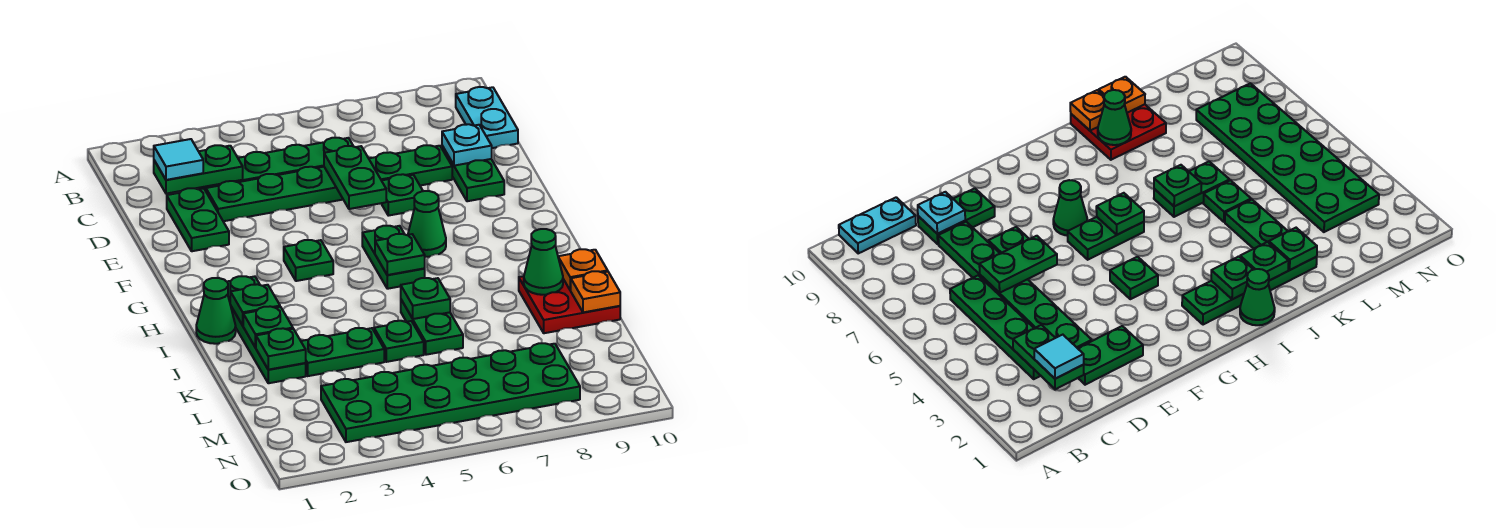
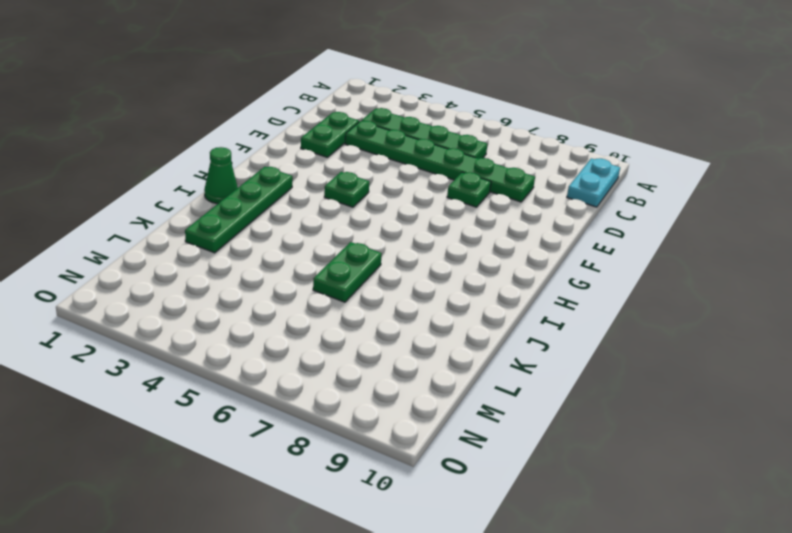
none -> green plate D9:E9 level 1
none -> green plate G6:H6 level 1
none -> green cone G7 level 1

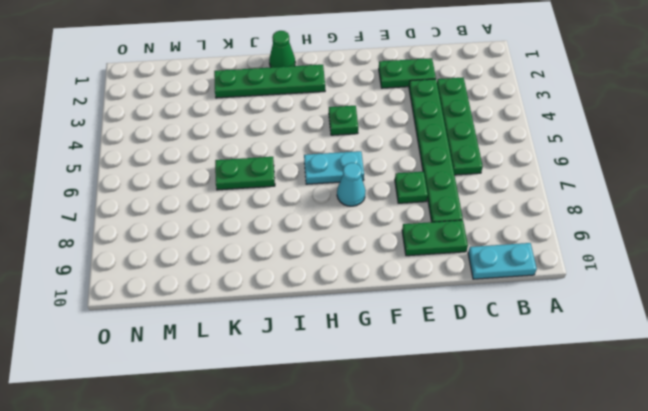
cyan plate G6:H6 level 1 -> green plate G6:H6 level 1
cyan cone G7 level 1 -> green cone G7 level 1
none -> red plate J9:K10 level 1
none -> green plate K3:K4 level 1
none -> green plate K5 level 1

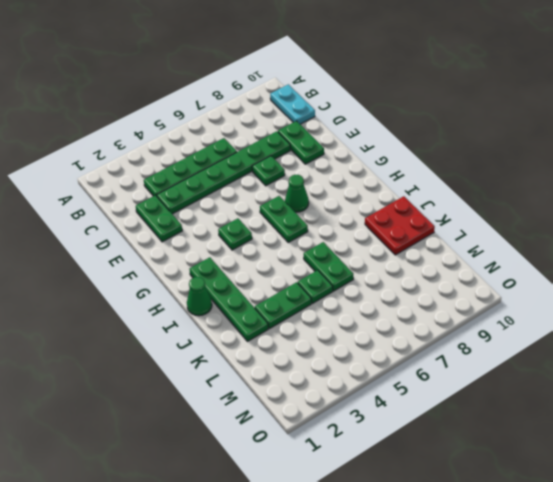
none -> green plate M3:N8 level 1
none -> green plate C2:C3 level 2
none -> green plate D6:E6 level 2

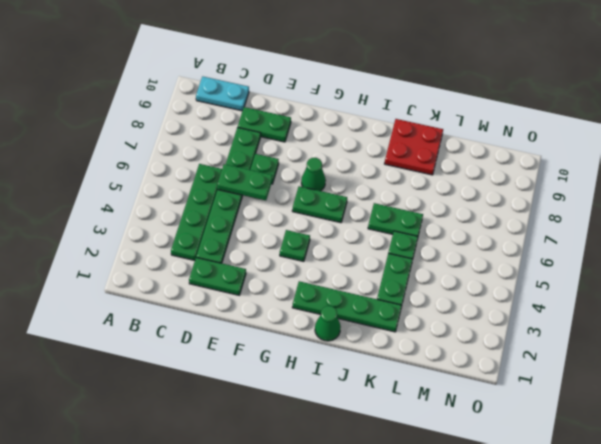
none -> green plate M3:N8 level 1
none -> green plate C2:C3 level 2
none -> cyan plate D9 level 2

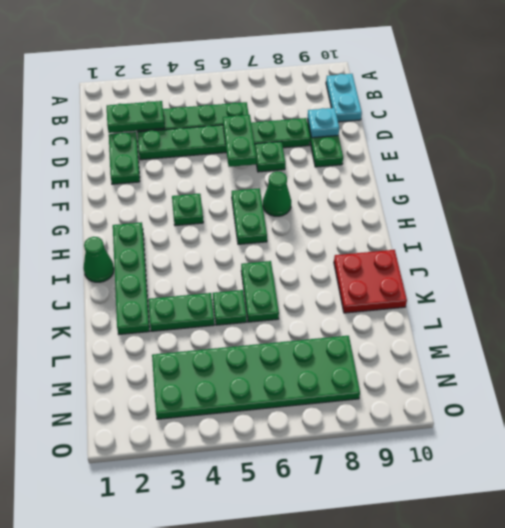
none -> green plate H6 level 2
none -> green plate I2 level 2
none -> green plate J2 level 2

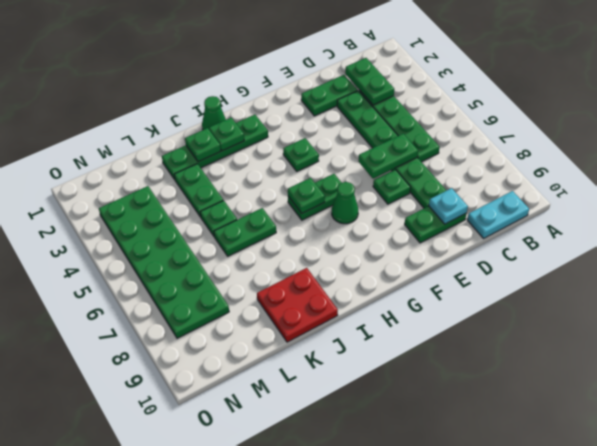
none -> green plate J6 level 2
none -> green cone J9 level 2
none -> orange plate J10 level 2

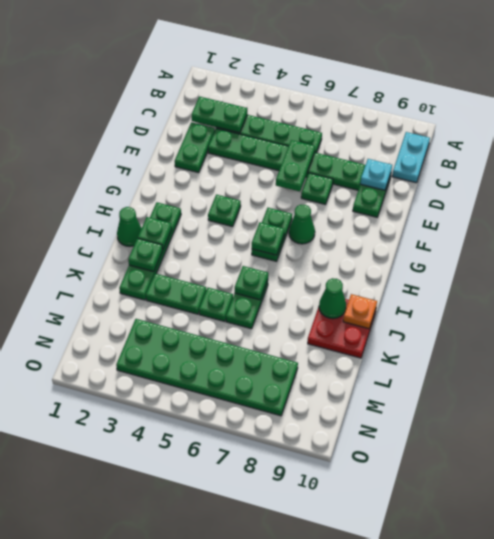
none -> green plate K2 level 2
none -> orange plate K10 level 2
none -> cyan tile C2 level 3

